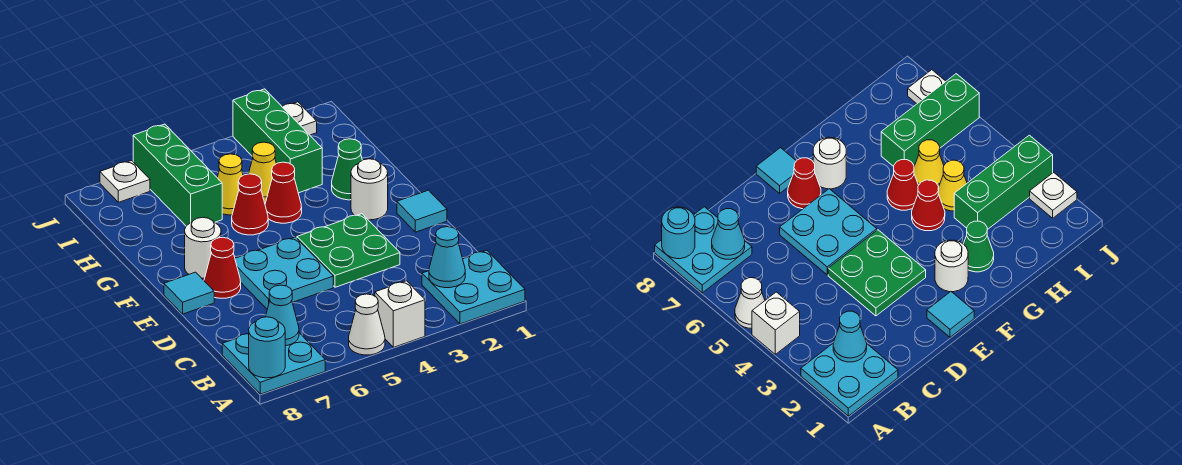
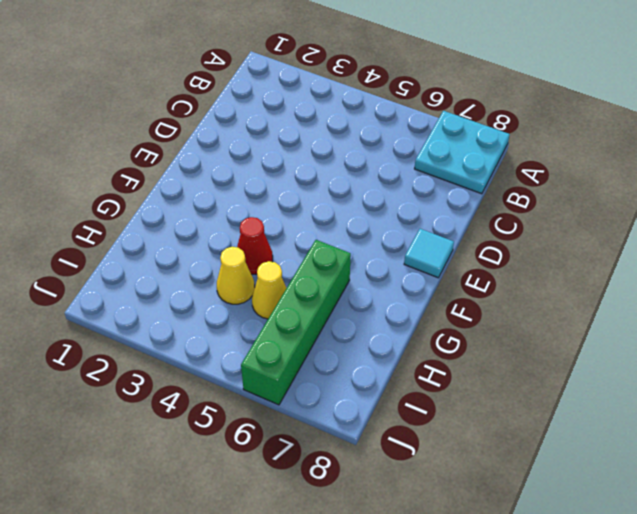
green brick G6:J6 level 1 -> green brick H6:J6 level 1
none -> cyan plate A1:B2 level 1
none -> white brick A4 level 1
none -> white cone A5 level 1

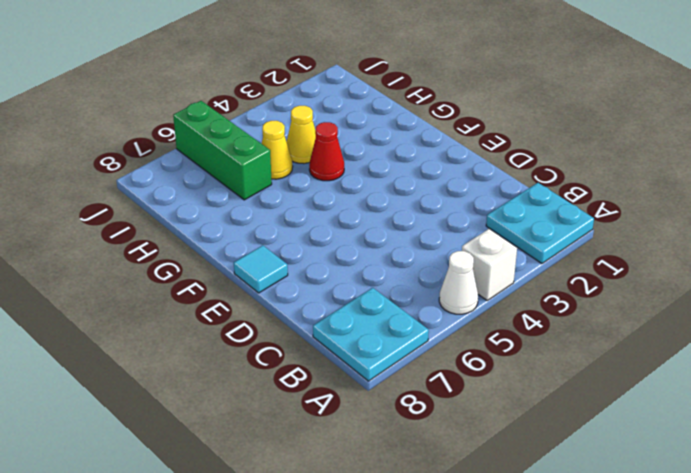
none -> green plate D3:E4 level 1
none -> cyan plate D5:E6 level 1
none -> cyan tile E1 level 1

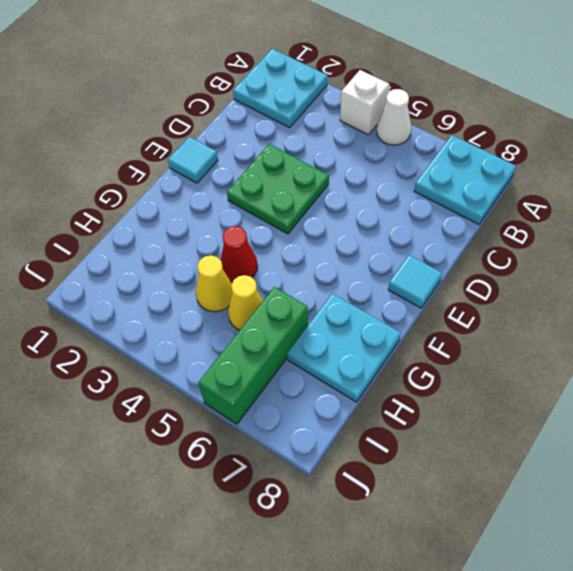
cyan plate G7:H8 level 1 -> cyan plate D5:E6 level 1
none -> red cone E7 level 1
none -> white round brick F2 level 1
none -> white round brick F7 level 1

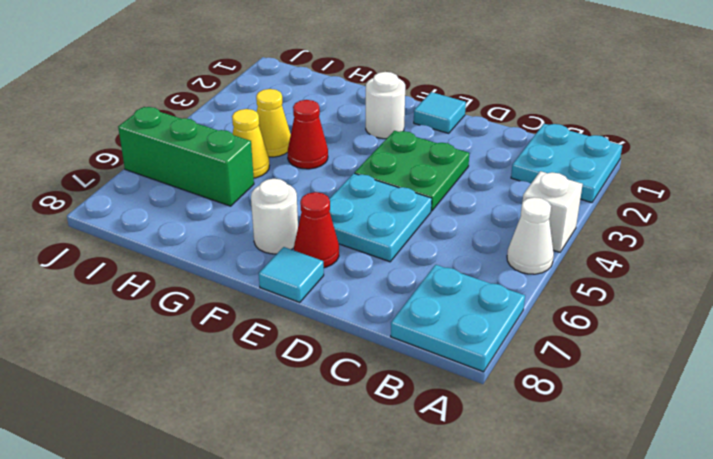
none -> green cone G2 level 1
none -> red cone G5 level 1
none -> green brick H3:J3 level 1

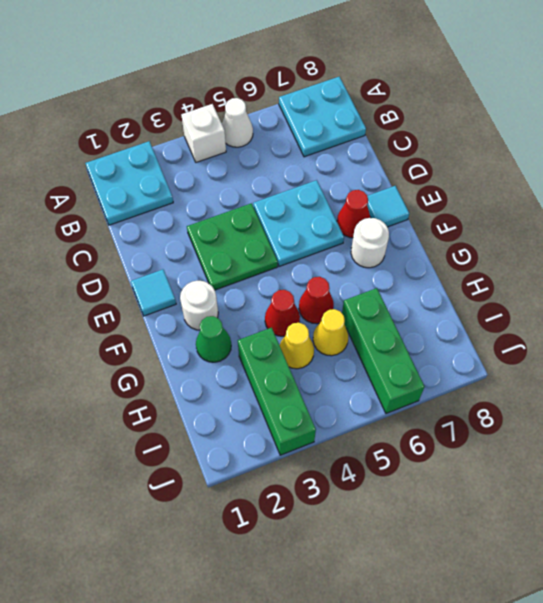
none -> white plate J2 level 1
none -> white plate J7 level 1
none -> cyan round brick A8 level 2

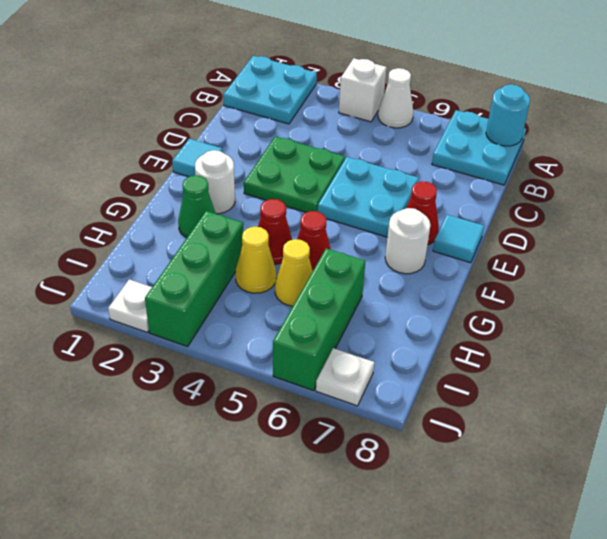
none -> cyan cone B2 level 2
none -> cyan cone B7 level 2

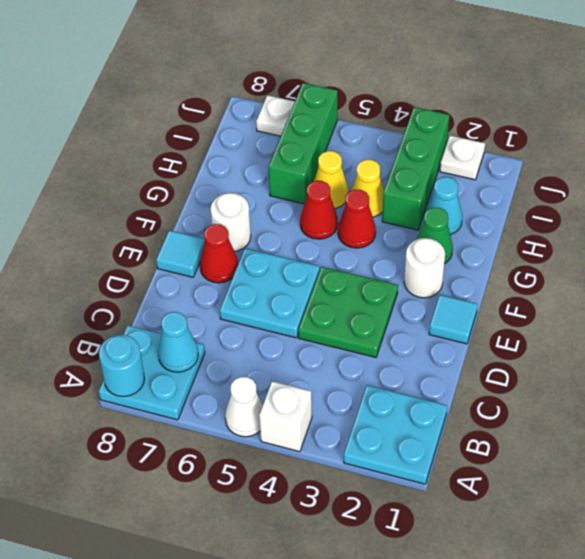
cyan cone H2 level 1 -> cyan cone B2 level 2

